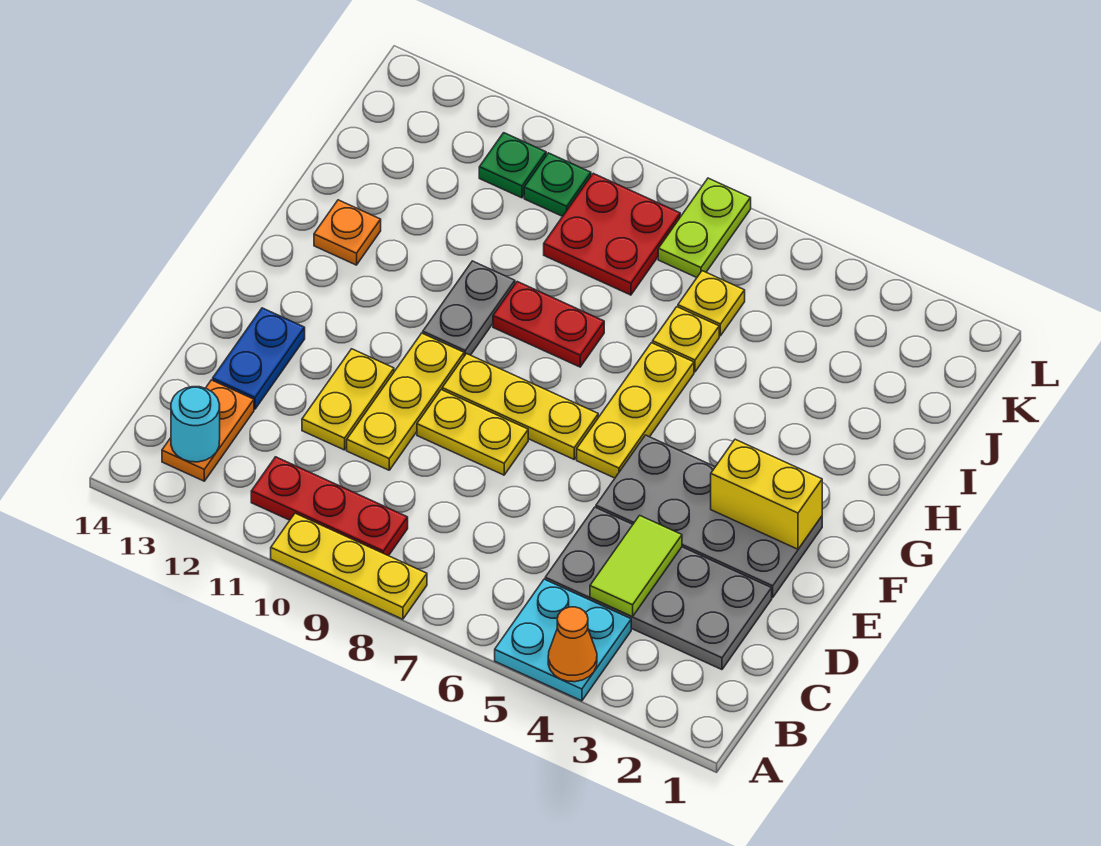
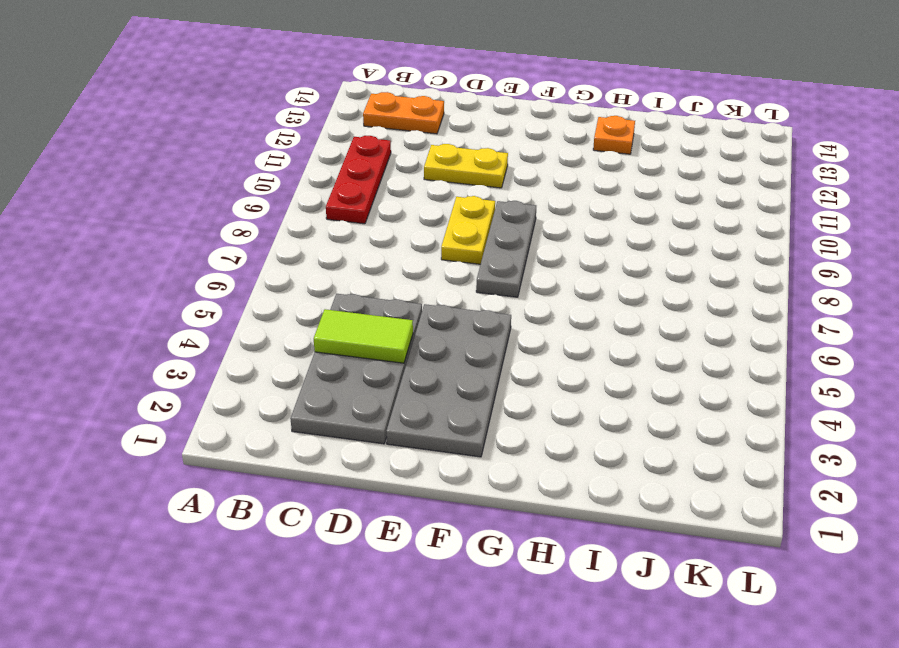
grey plate F7:F9 level 1 -> yellow plate F7:F9 level 1
none -> cyan plate A4:B5 level 1
none -> yellow plate A8:A10 level 1
none -> yellow plate D10:F10 level 1

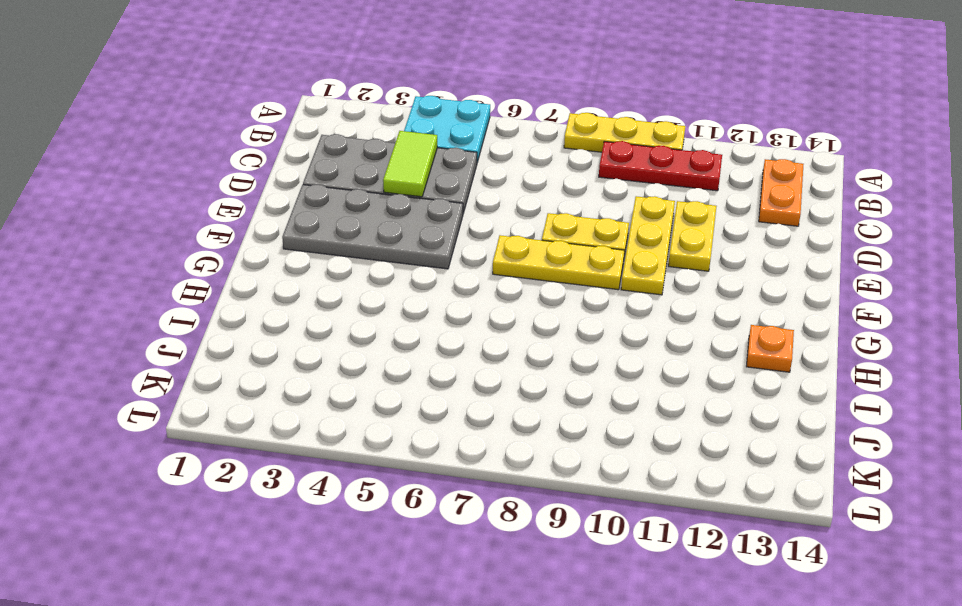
none -> blue plate D13:E13 level 1
none -> yellow plate F6:H6 level 1
none -> grey plate G10:H10 level 1

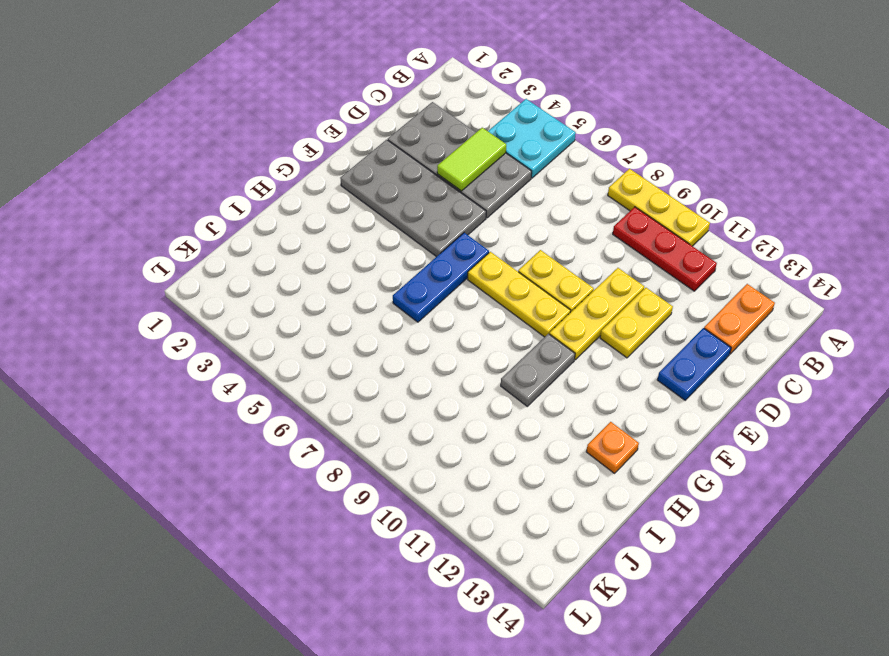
blue plate F6:H6 level 1 -> yellow plate F6:H6 level 1
none -> red plate H8:H9 level 1
none -> yellow plate I6 level 1
none -> yellow plate J6 level 1

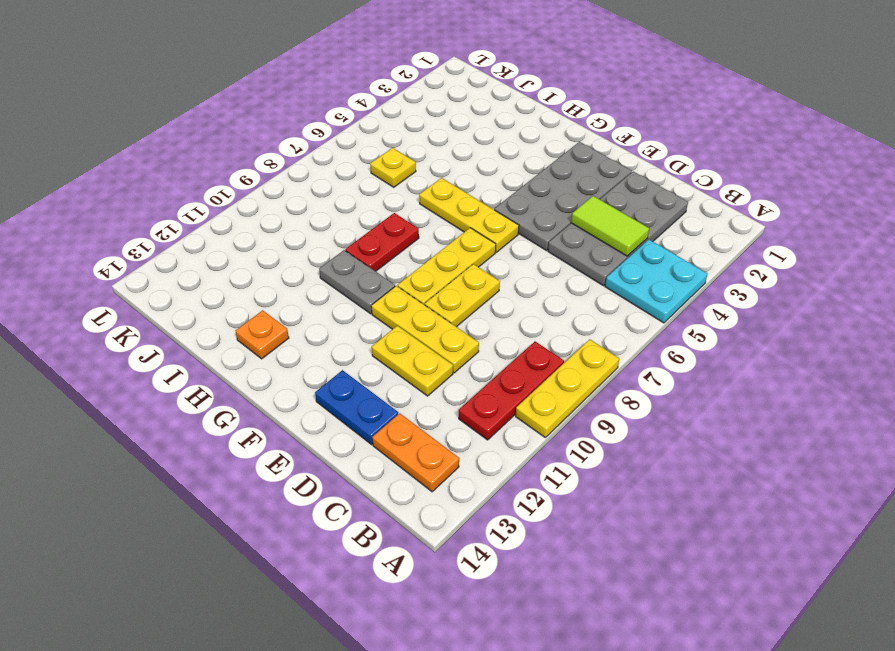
none -> yellow plate I6 level 1
none -> red plate J8:K9 level 1
none -> lime plate K7:L7 level 1

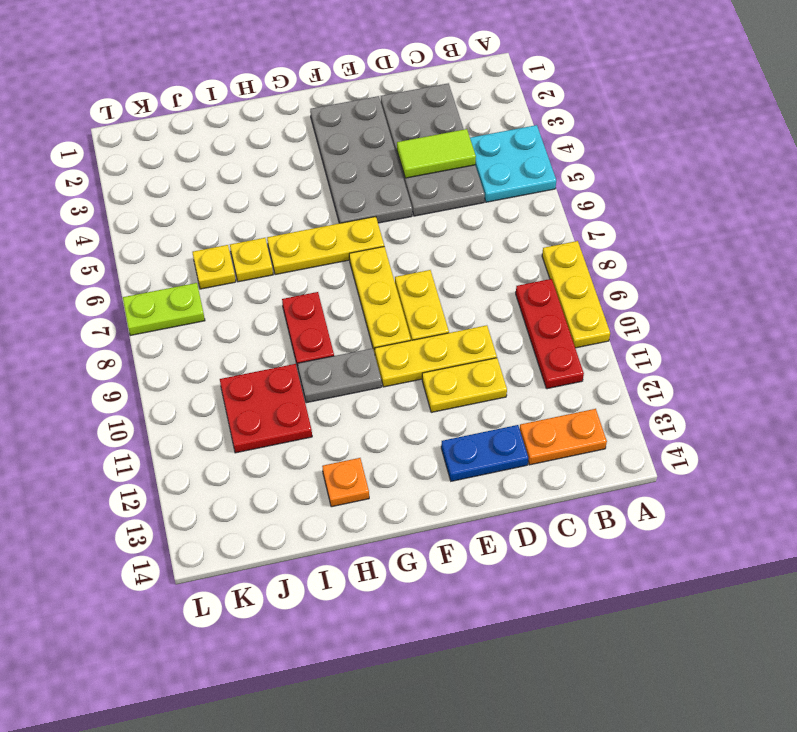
red plate I10:J11 level 1 -> red plate J8:K9 level 1
none -> green plate K10 level 1
none -> green plate K11 level 1
none -> orange cone A4 level 2

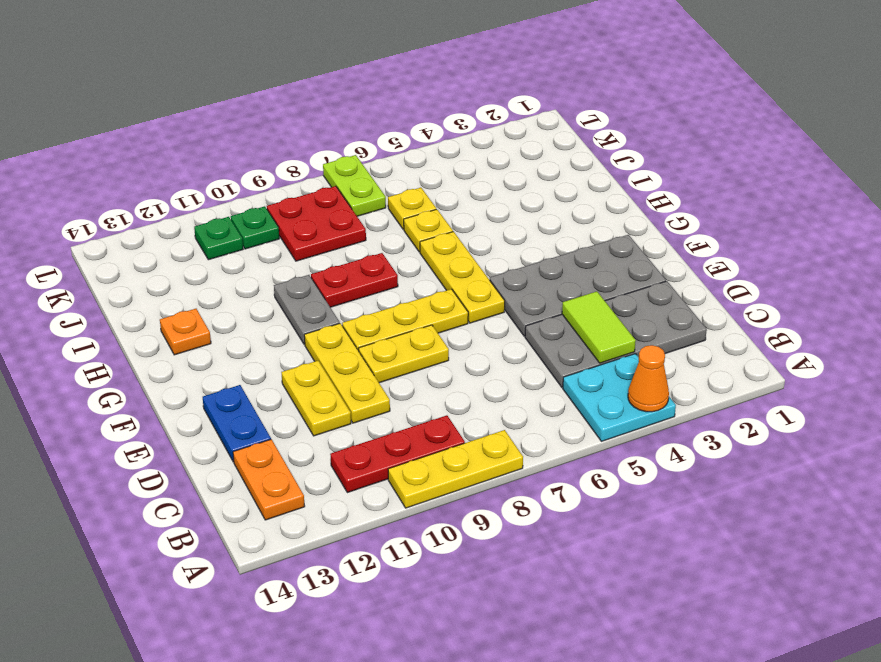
none -> cyan round brick B13 level 2
none -> yellow brick F2:F3 level 2

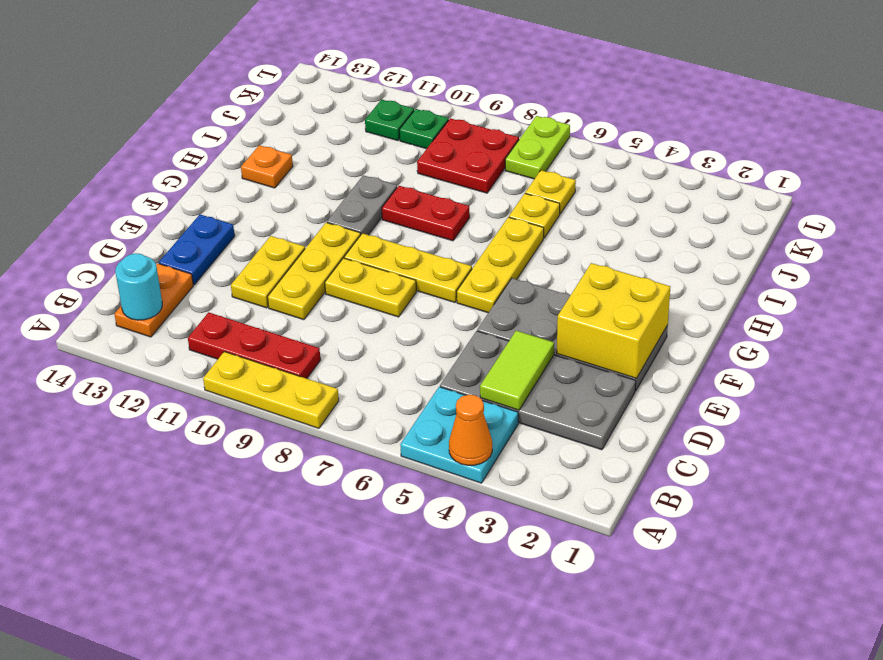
yellow brick E2:F3 level 2 -> yellow brick F2:F3 level 2

